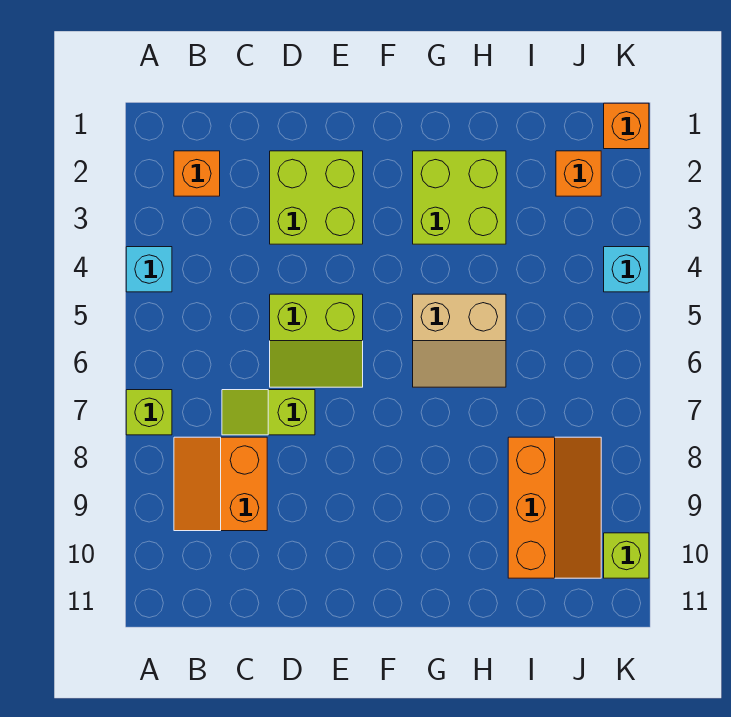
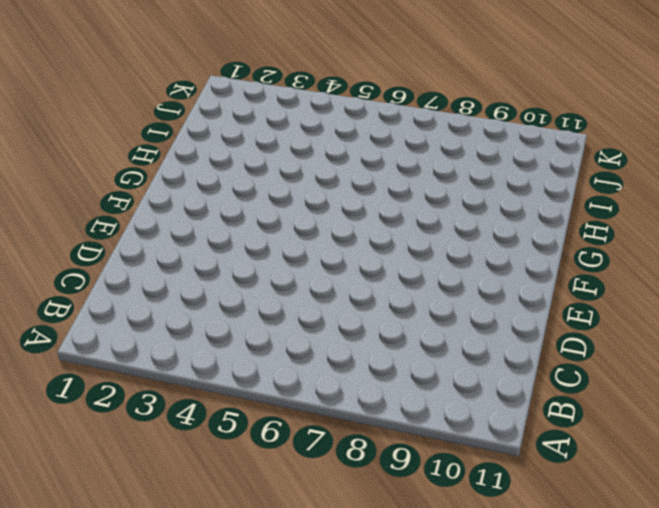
none -> cyan brick A4 level 1
none -> lime brick A7 level 1
none -> orange brick B2 level 1

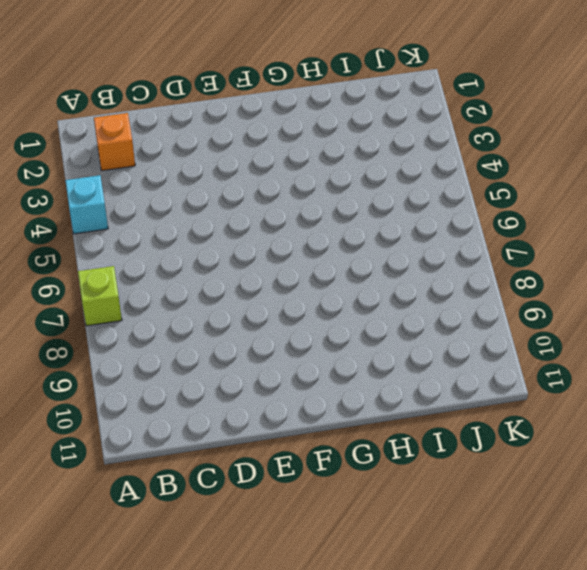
none -> orange slope B8:C9 level 1 top C
none -> lime slope C7:D7 level 1 top D
none -> lime brick D2:E3 level 1

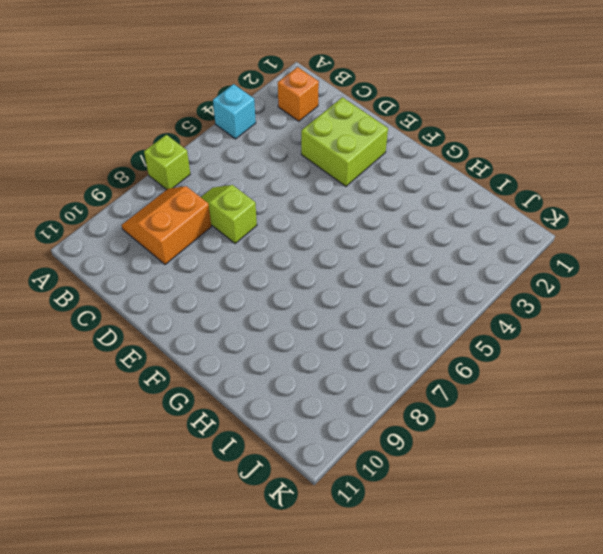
none -> lime slope D5:E6 level 1 top 5
none -> lime brick G2:H3 level 1
none -> tan slope G5:H6 level 1 top 5

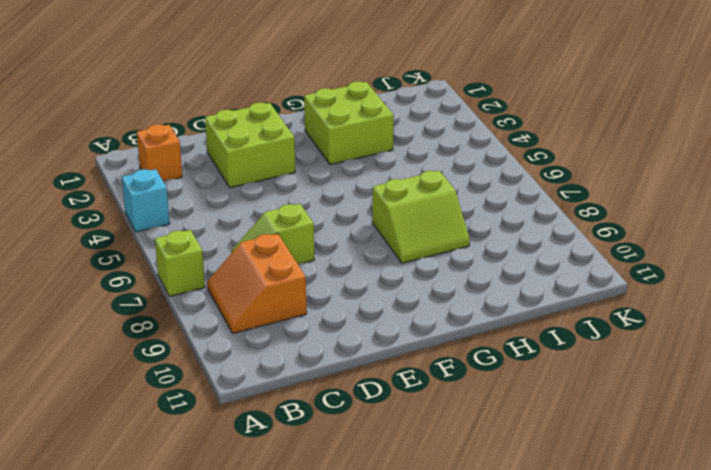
lime slope G7:H8 level 1 top 7 -> lime slope D5:E6 level 1 top 5
none -> tan slope G5:H6 level 1 top 5
none -> orange slope I8:J10 level 1 top I
none -> orange brick J2 level 1

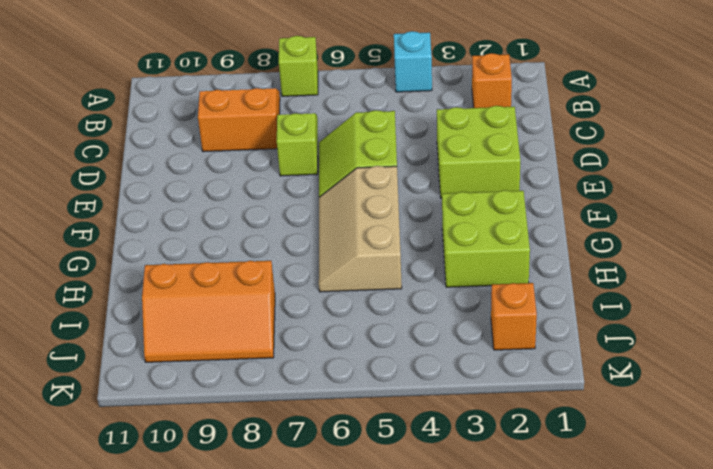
tan slope F5:H6 level 1 top 5 -> tan slope G5:H6 level 1 top 5
none -> orange brick K1 level 1
none -> cyan brick K4 level 1
none -> lime brick K10 level 1

